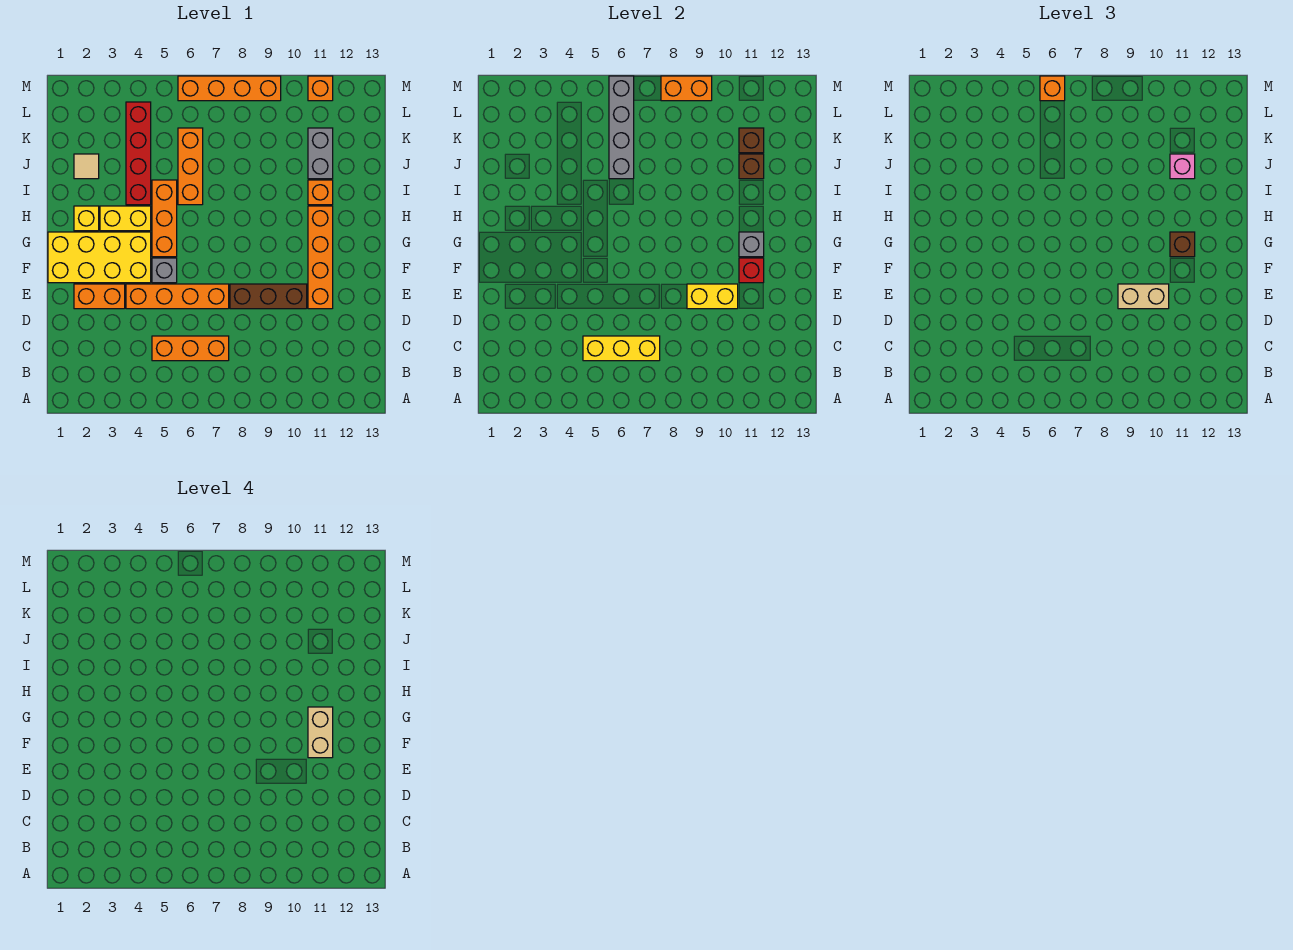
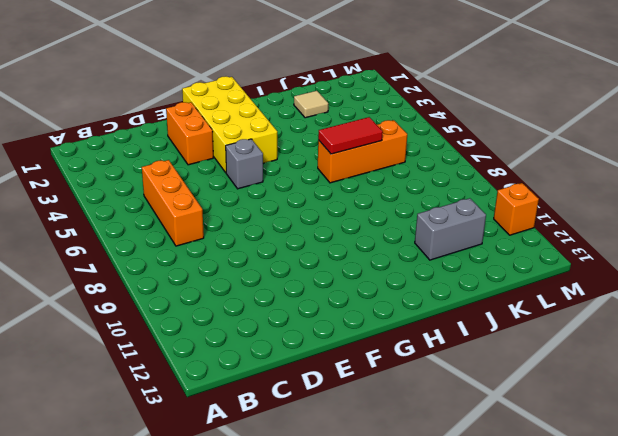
red tile I6:J6 level 2 -> grey brick J6:M6 level 2
none -> orange brick E4:E7 level 1
none -> brown brick E8:E10 level 1
none -> orange brick E11:H11 level 1
none -> orange brick G5:I5 level 1

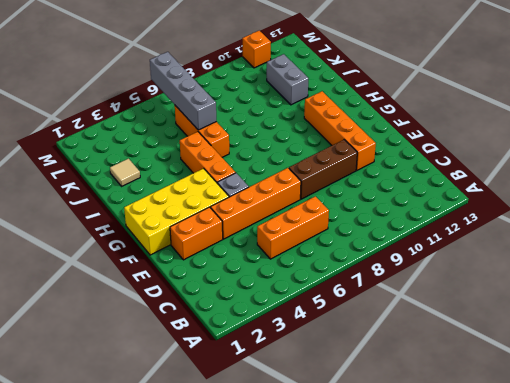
none -> yellow brick H2 level 1
none -> yellow brick H3:H4 level 1
none -> red brick I4:L4 level 1
none -> orange brick I11 level 1

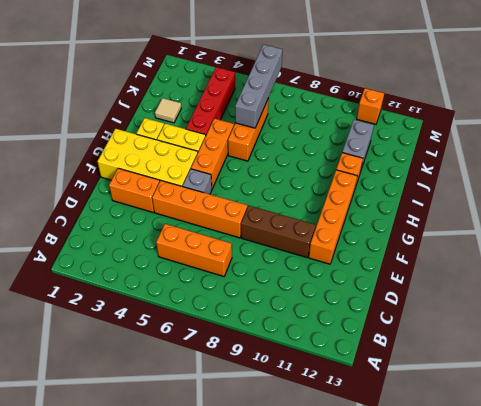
none -> orange brick M6:M9 level 1
none -> yellow brick C5:C7 level 2
none -> yellow brick E9:E10 level 2
none -> red brick F11 level 2

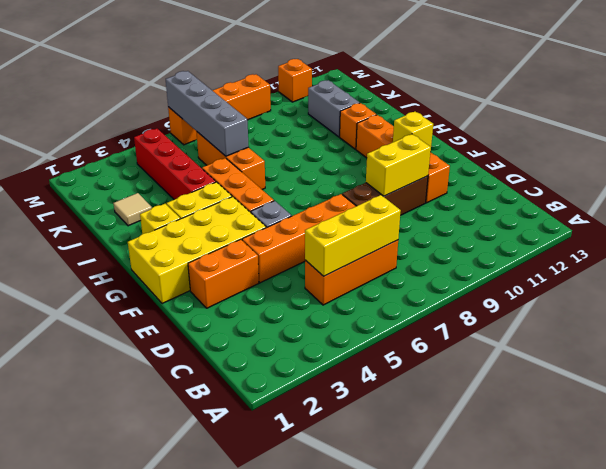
yellow brick F11 level 2 -> red brick F11 level 2
none -> grey brick G11 level 2
none -> brown brick J11 level 2
none -> brown brick K11 level 2
none -> orange brick M8:M9 level 2

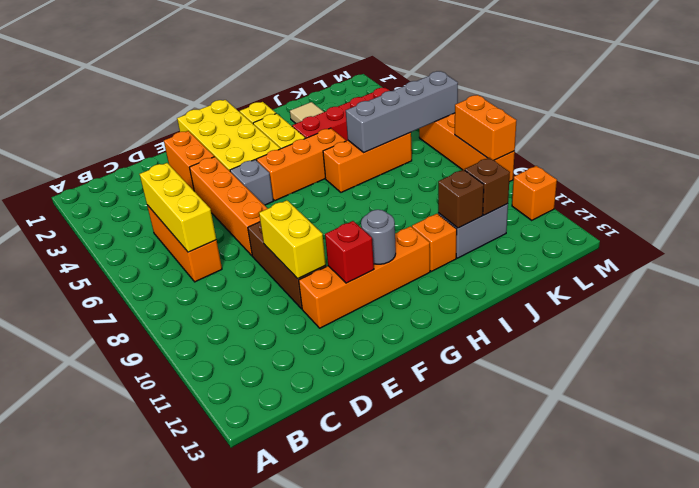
grey round brick G11 level 2 -> grey brick G11 level 2
none -> tan brick E9:E10 level 3
none -> brown brick G11 level 3
none -> pink brick J11 level 3
none -> orange brick M6 level 3

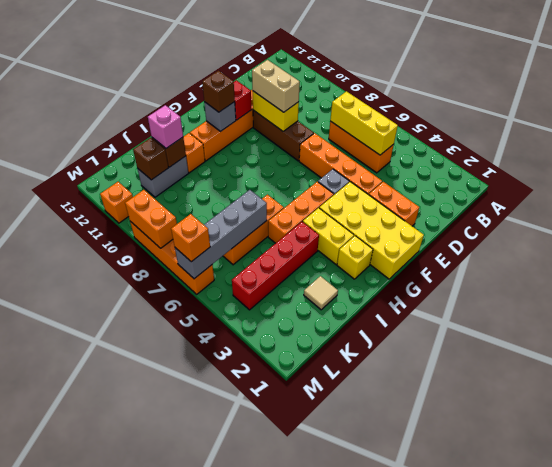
none -> tan brick F11:G11 level 4

